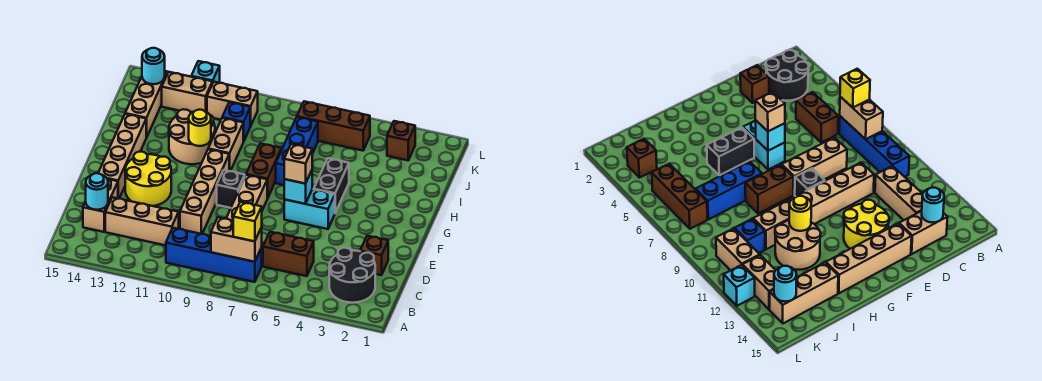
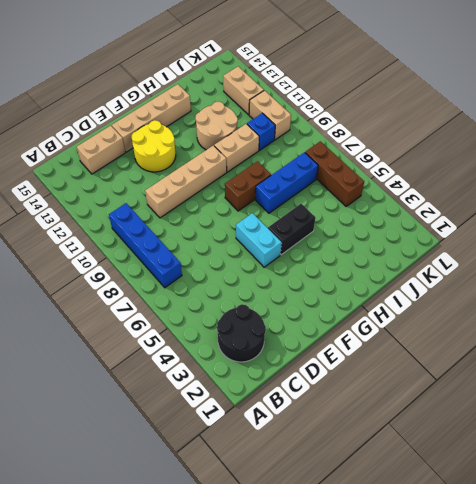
none -> brown brick C5:C6 level 1
none -> tan brick C11:C13 level 1
none -> brown brick D2 level 1
none -> tan brick D8:F8 level 1

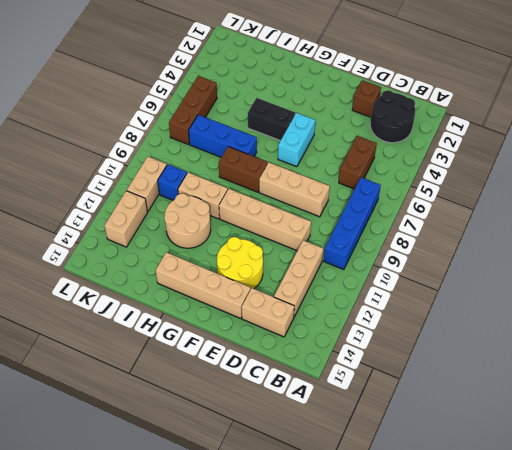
none -> black brick F9 level 1
none -> tan brick I14:K14 level 1
none -> brown brick K3 level 1
none -> cyan brick L12 level 1

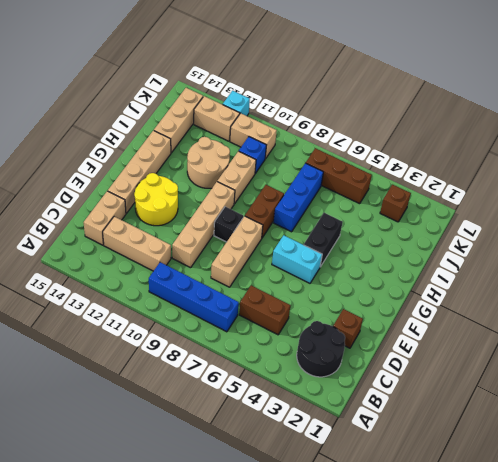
none -> tan brick B7:B8 level 2
none -> cyan round brick C14 level 2
none -> cyan brick F6 level 2
none -> yellow round brick H11 level 2

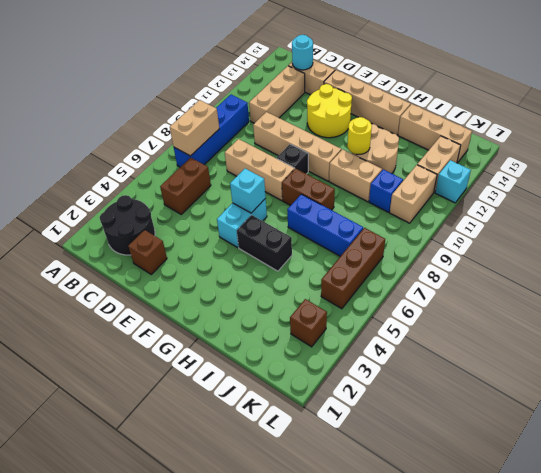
none -> cyan round brick K14 level 2
none -> yellow brick B7 level 3
none -> tan brick F6 level 3

